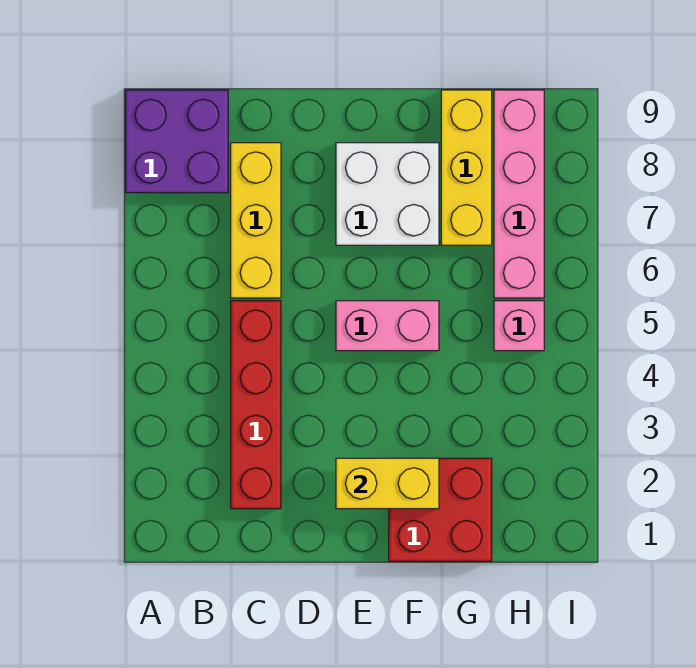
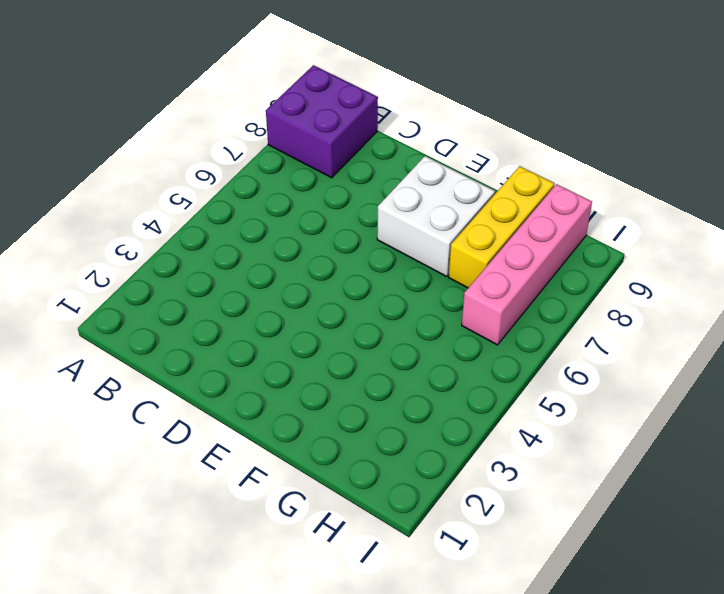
none -> red brick C2:C5 level 1
none -> yellow brick C6:C8 level 1

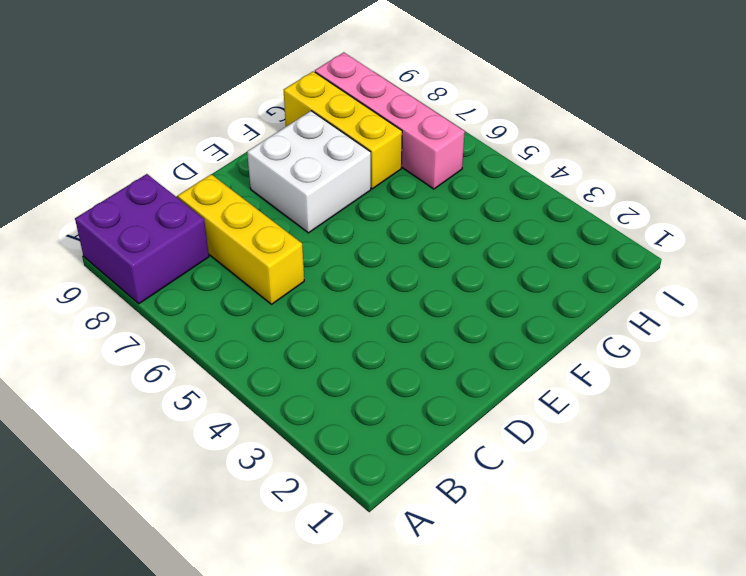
none -> red brick C2:C5 level 1
none -> pink brick E5:F5 level 1

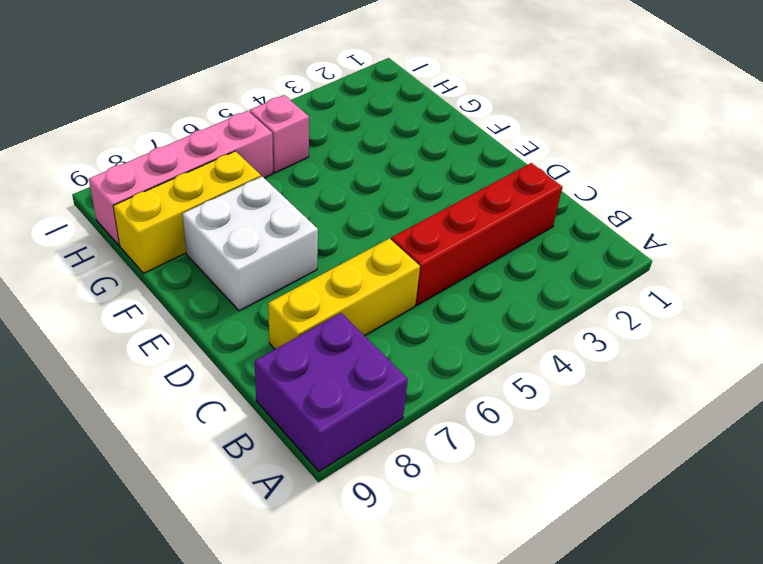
none -> pink brick E5:F5 level 1
none -> red brick F1:G2 level 1

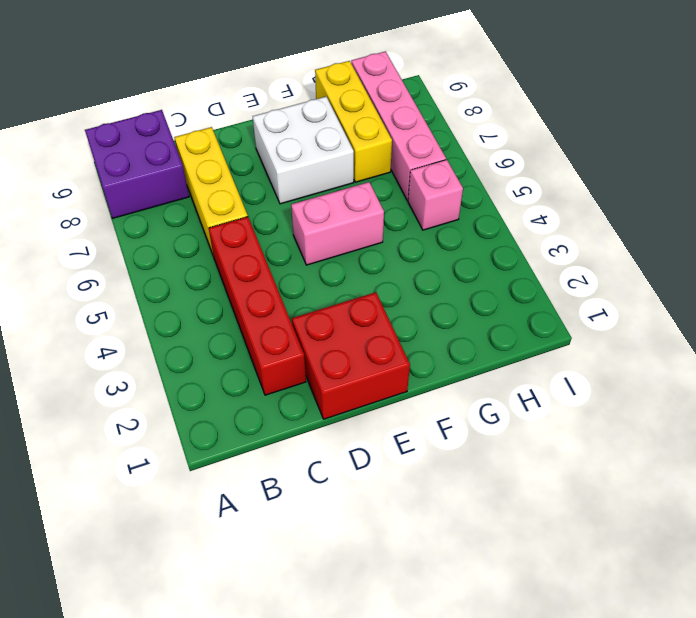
red brick D1:E2 level 1 -> red brick F1:G2 level 1
none -> yellow brick E2:F2 level 2

